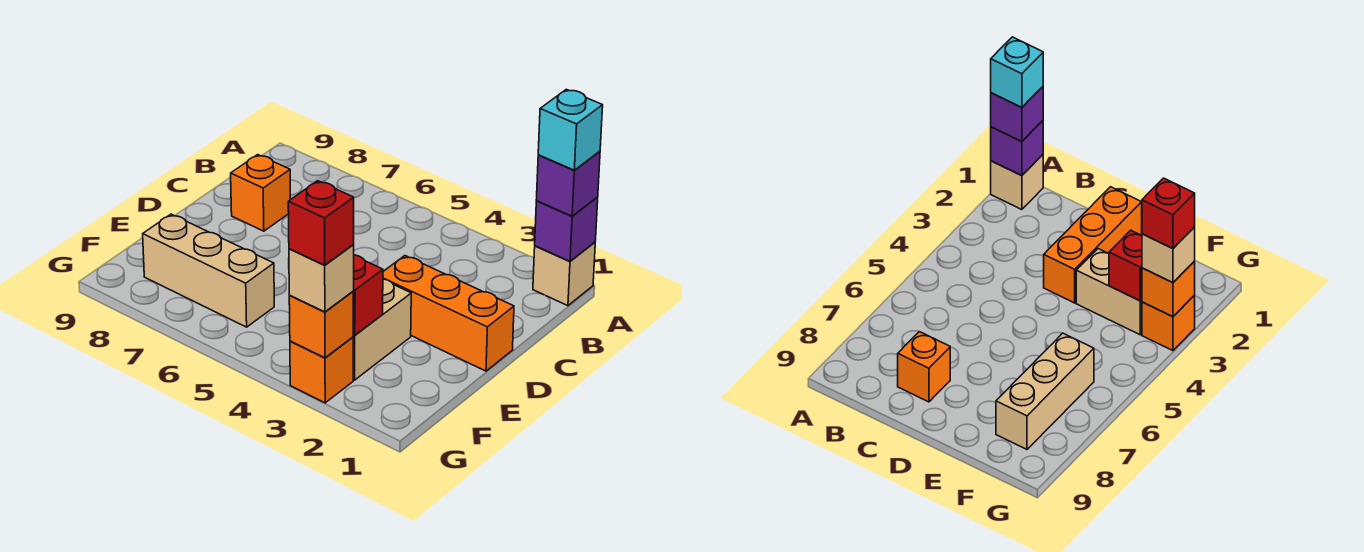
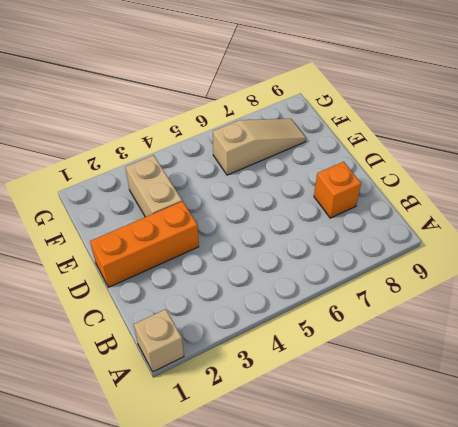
tan slope F6:F8 level 1 top 6 -> tan brick F6:F8 level 1
none -> orange brick G3 level 1
none -> purple brick A1 level 2
none -> red brick F3 level 2

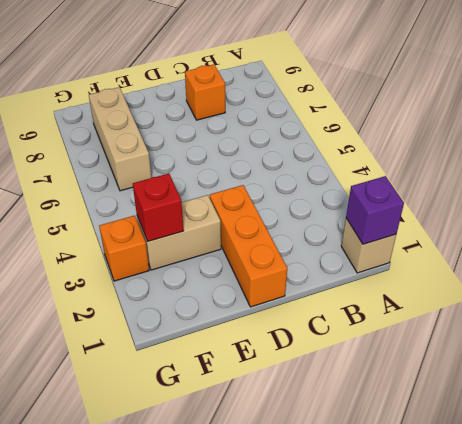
none -> orange brick G3 level 2
none -> purple brick A1 level 3
none -> tan brick G3 level 3

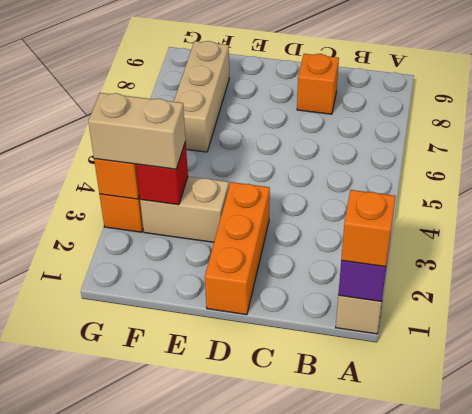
orange brick A1 level 3 -> purple brick A1 level 3
tan brick F3:G3 level 3 -> tan brick G3 level 3
none -> cyan brick A1 level 4
none -> red brick G3 level 4

